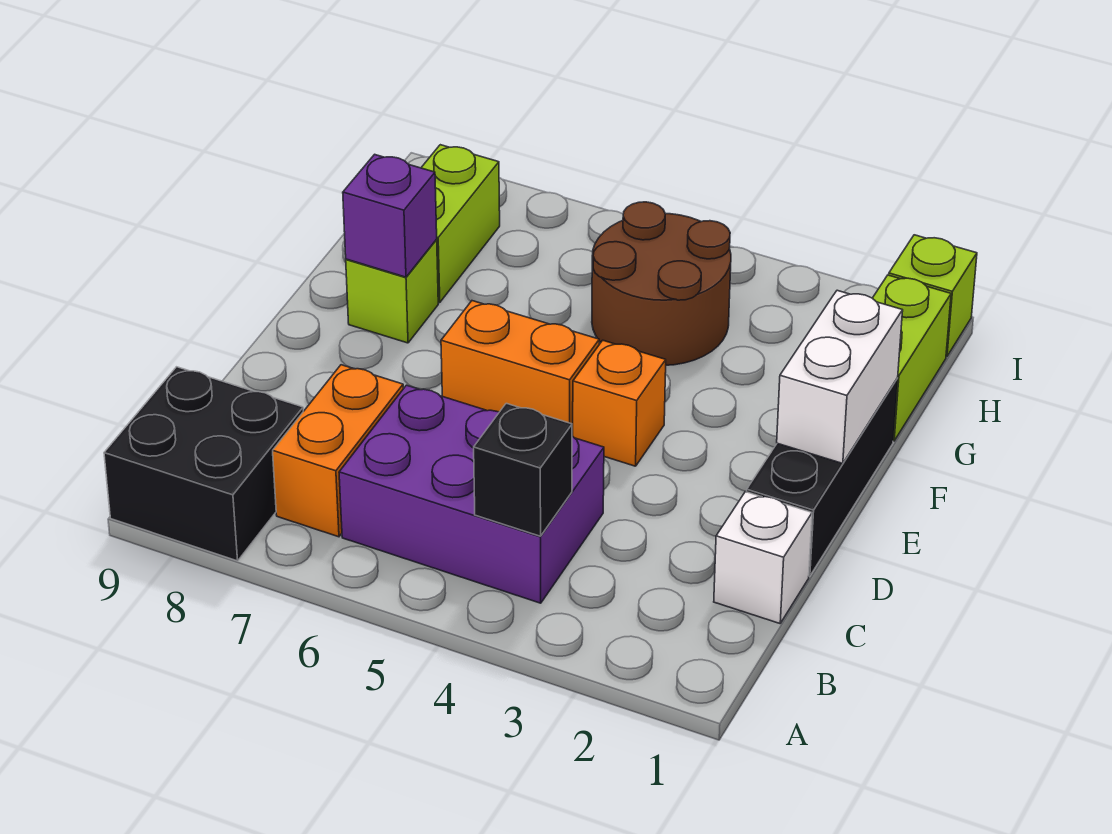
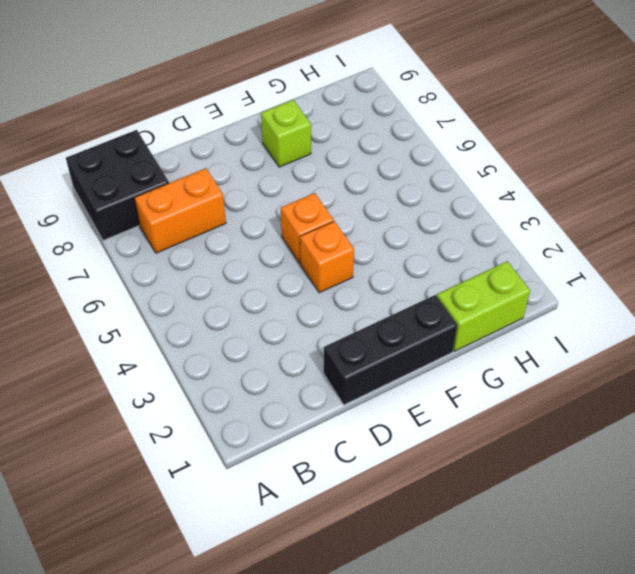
orange brick E5 level 1 -> orange brick E5:E6 level 1
none -> purple brick B4:C6 level 1
none -> white brick C1 level 1
none -> brown round brick G4:H5 level 1

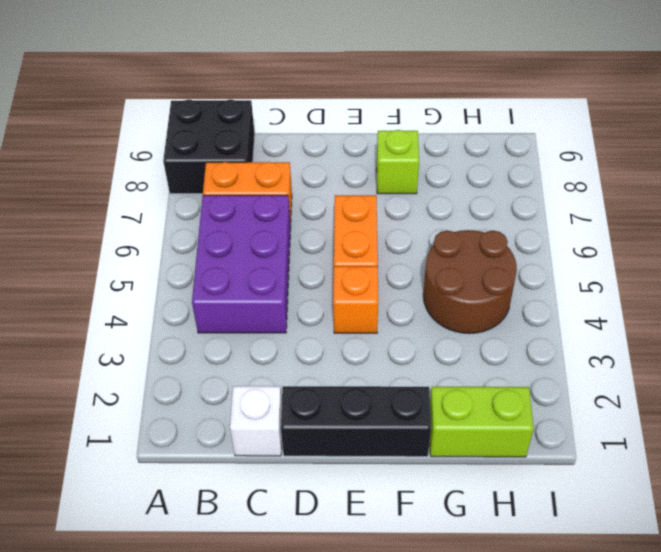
none -> lime brick G8:H8 level 1
none -> lime brick I1 level 1
none -> black brick B4 level 2

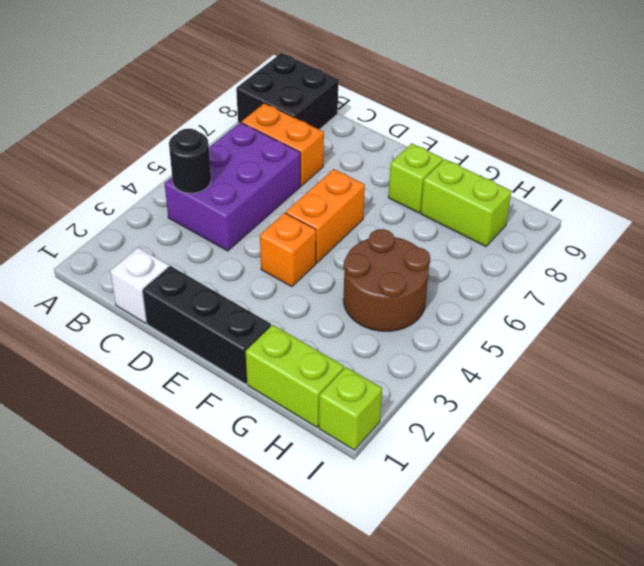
black round brick B4 level 2 -> black brick B4 level 2
none -> white brick E1:F1 level 2
none -> purple brick F8 level 2

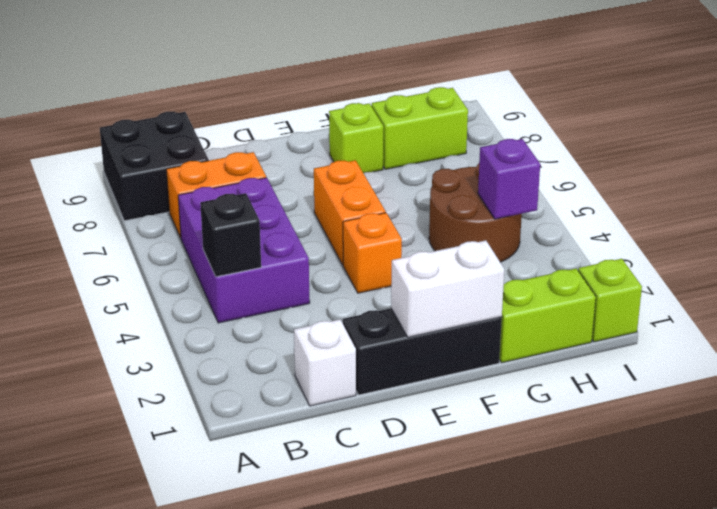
purple brick H4 level 2 -> purple brick F8 level 2

